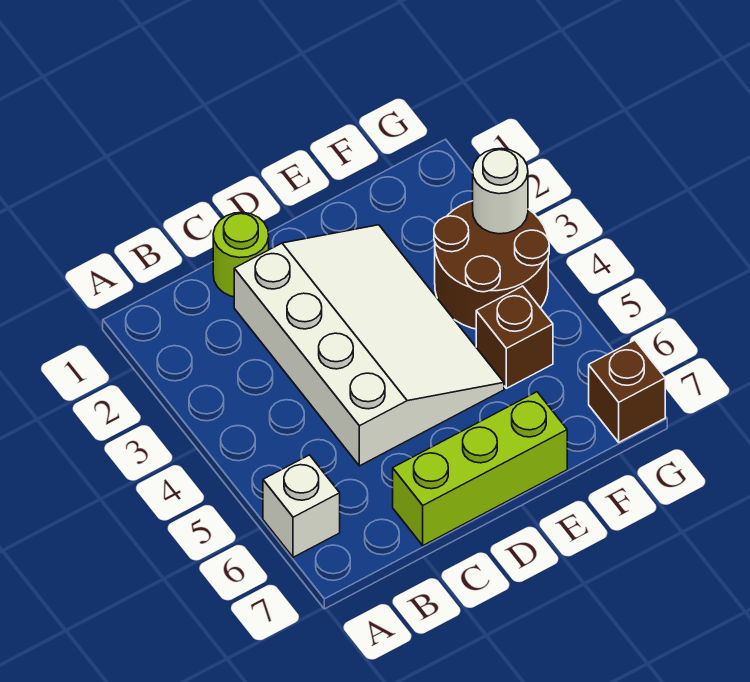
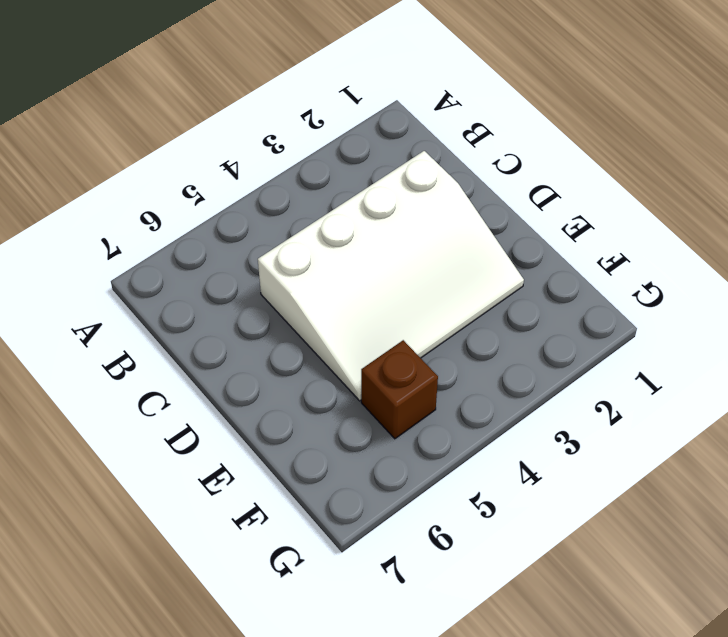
none -> white brick A6 level 1
none -> lime round brick C1 level 1

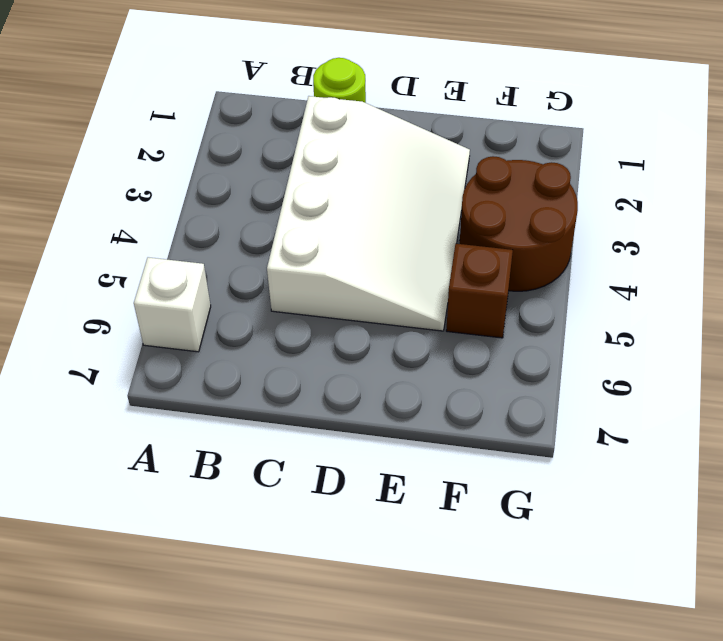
none -> lime brick C7:E7 level 1
none -> brown brick G7 level 1

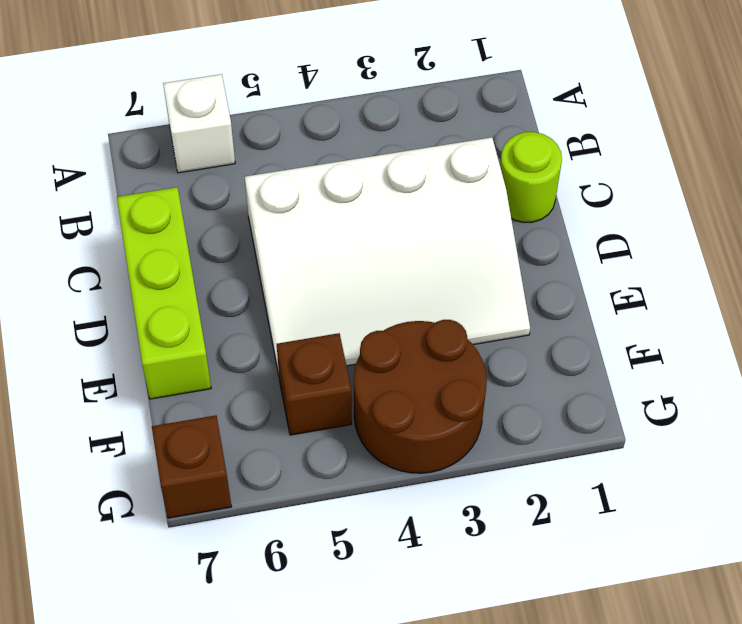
none -> white round brick G3 level 2

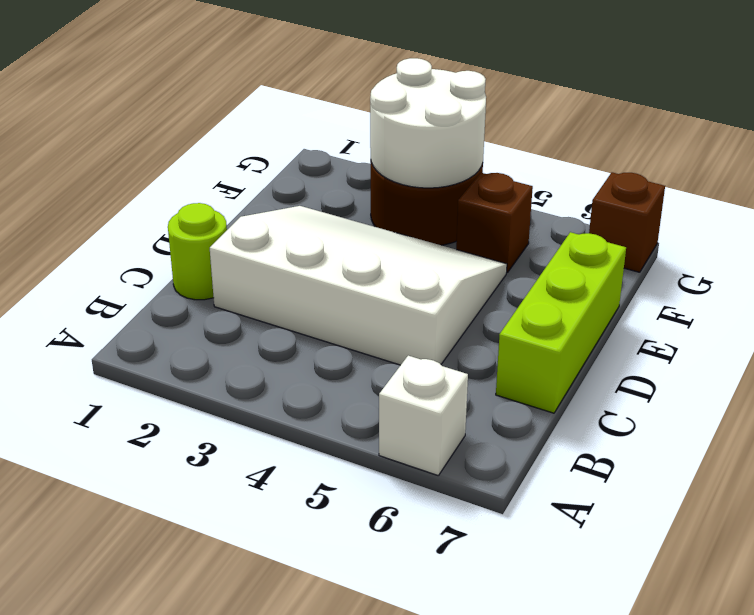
white round brick F3:G4 level 2 -> white round brick G3 level 2

